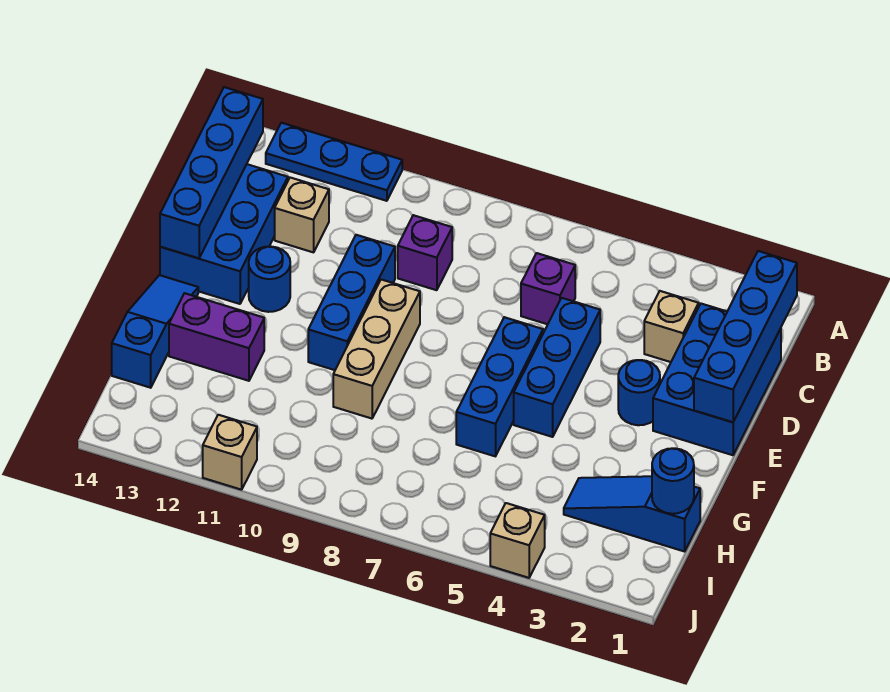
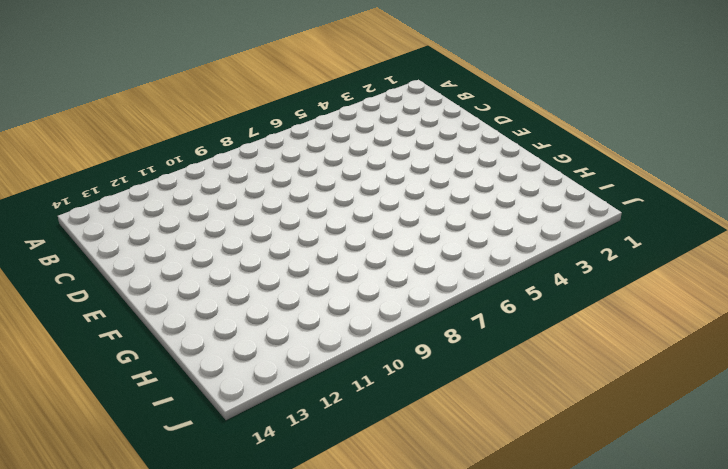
none -> blue plate A11:A13 level 1
none -> blue brick C1:E2 level 1
none -> tan brick C3 level 1

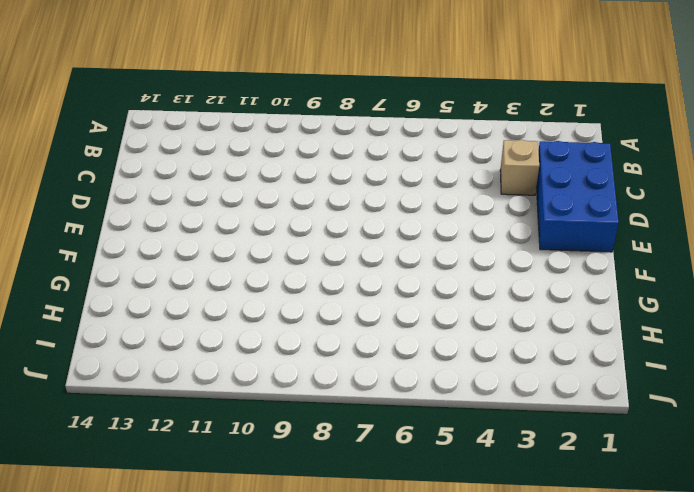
none -> blue plate A11:A13 level 1
none -> purple brick C6 level 1
none -> purple brick C9 level 1

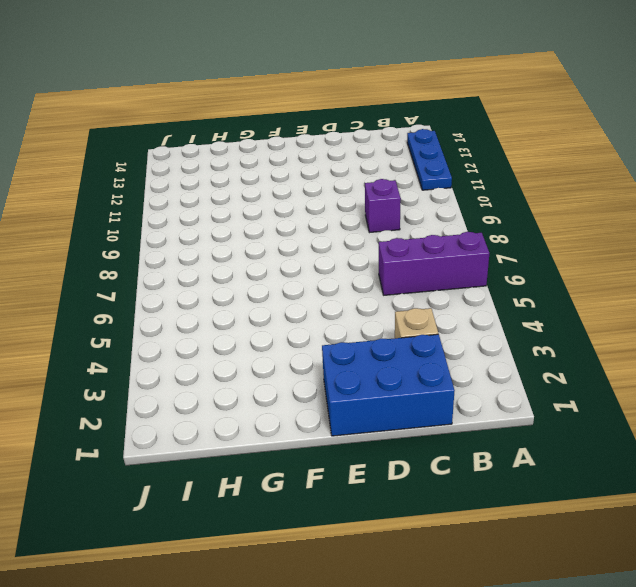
purple brick A6:C6 level 1 -> purple brick C6 level 1
none -> tan brick C12 level 1
none -> blue brick C13:E14 level 1
none -> blue brick D5:F5 level 1

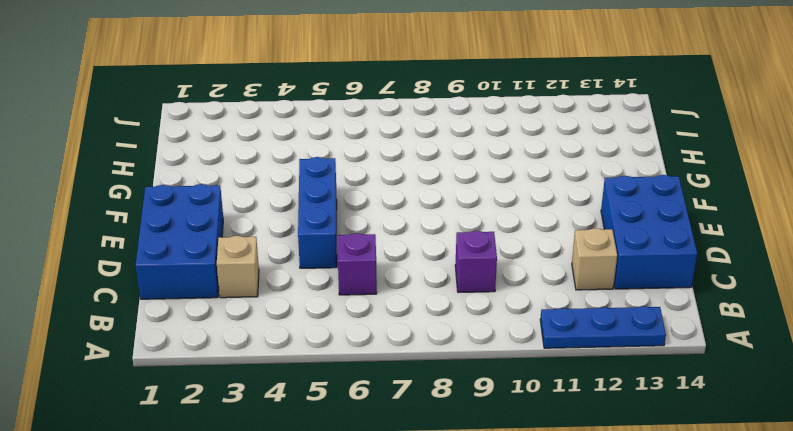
none -> blue brick D10:F10 level 1
none -> blue round brick E3 level 1
none -> blue brick E6:G6 level 1

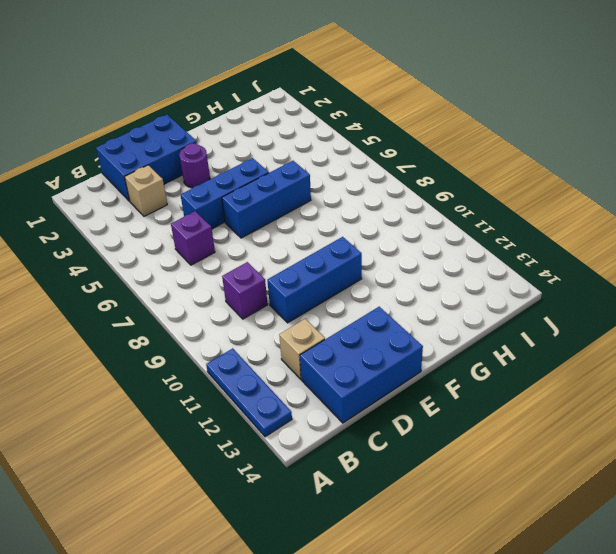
purple round brick E3 level 1 -> blue round brick E3 level 1
none -> tan brick E9:G9 level 1
none -> blue round brick E12 level 1
none -> blue slope F14:H14 level 1 top H

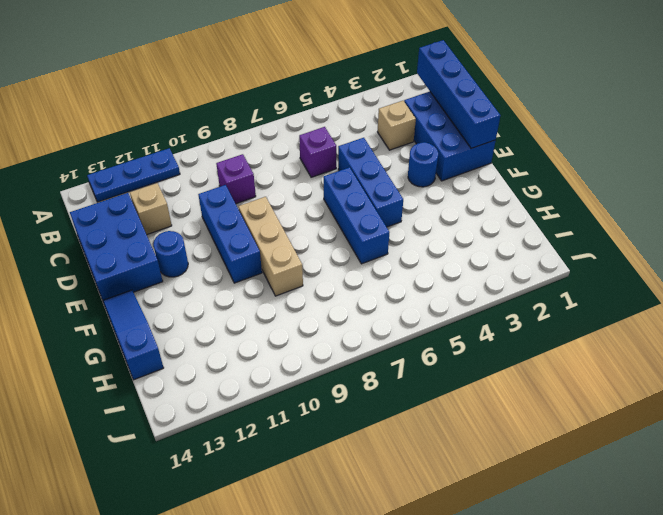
none -> purple brick G12:G13 level 1
none -> blue slope H1:H3 level 1 top 1
none -> tan brick J4 level 1

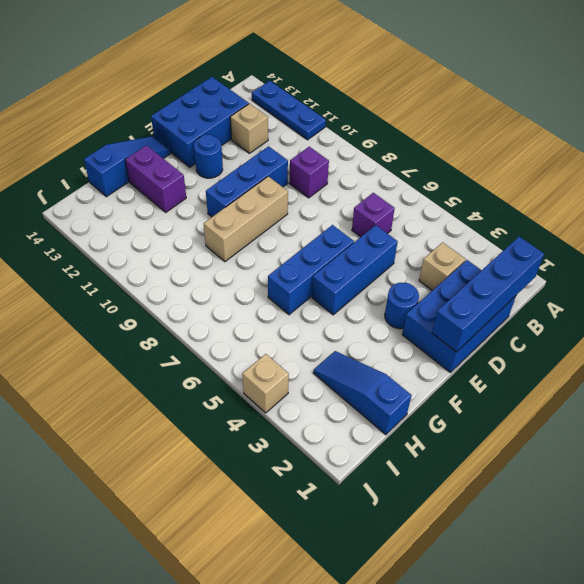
none -> tan brick J11 level 1
none -> blue brick B14:E14 level 2
none -> blue round brick H1 level 2

